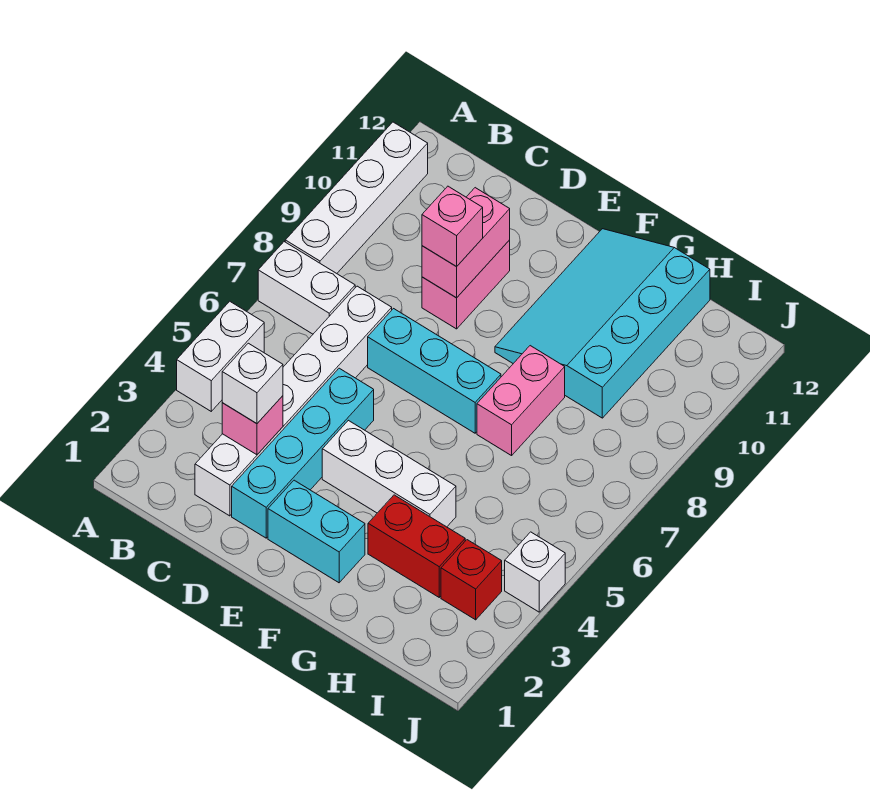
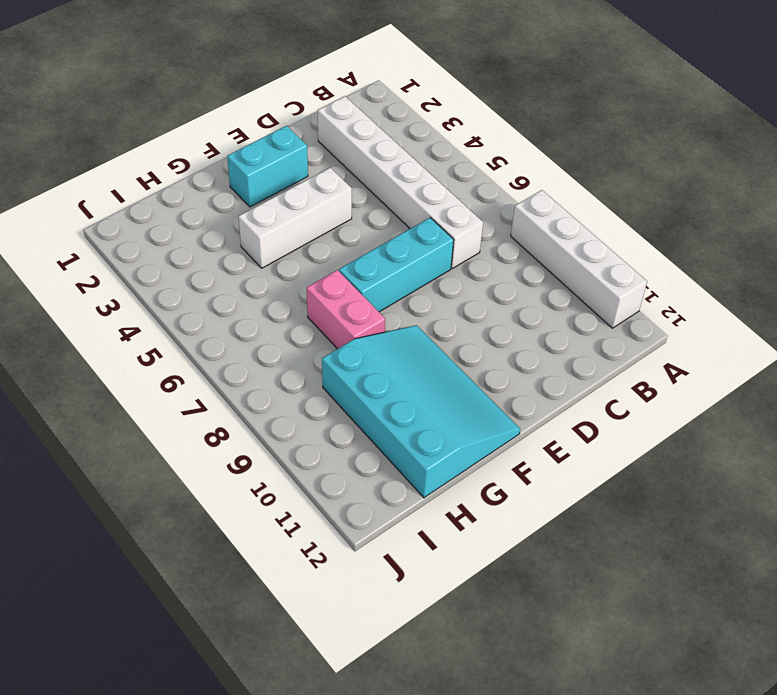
none -> white brick A4:A5 level 1
none -> white brick A7:B7 level 1
none -> cyan brick D2:D5 level 1

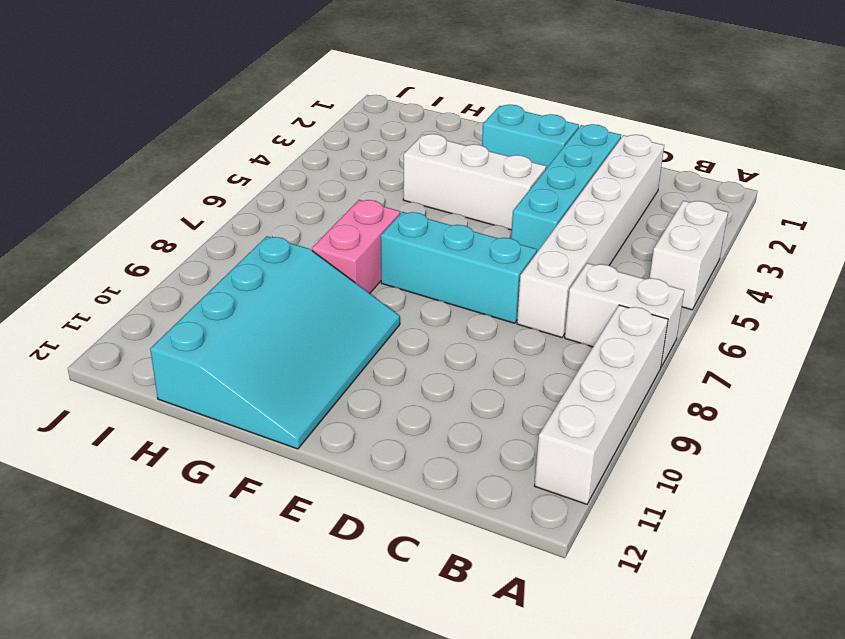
none -> pink brick D9:D10 level 1
none -> red brick G3:H3 level 1
none -> red brick I3 level 1

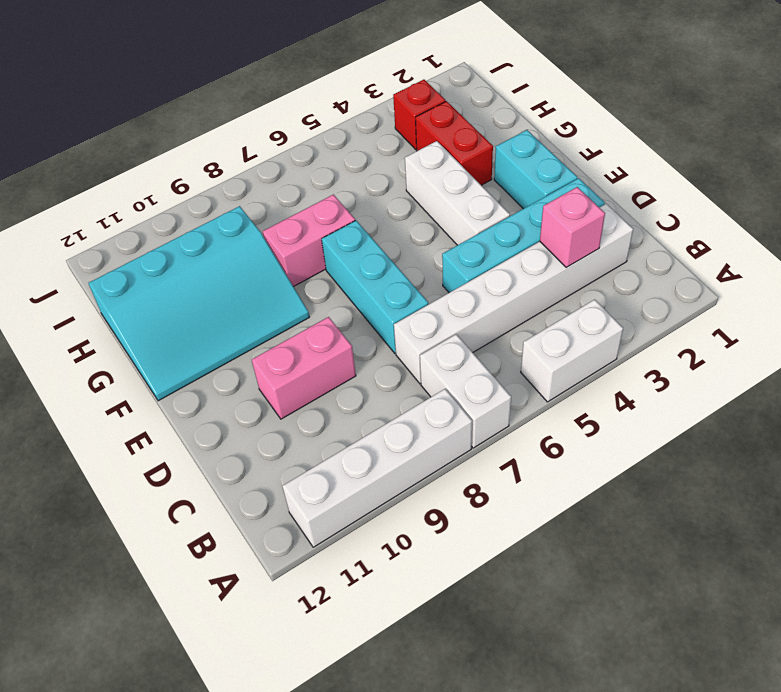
none -> white brick J4 level 1
none -> pink brick D9:D10 level 2
none -> white brick C3 level 3

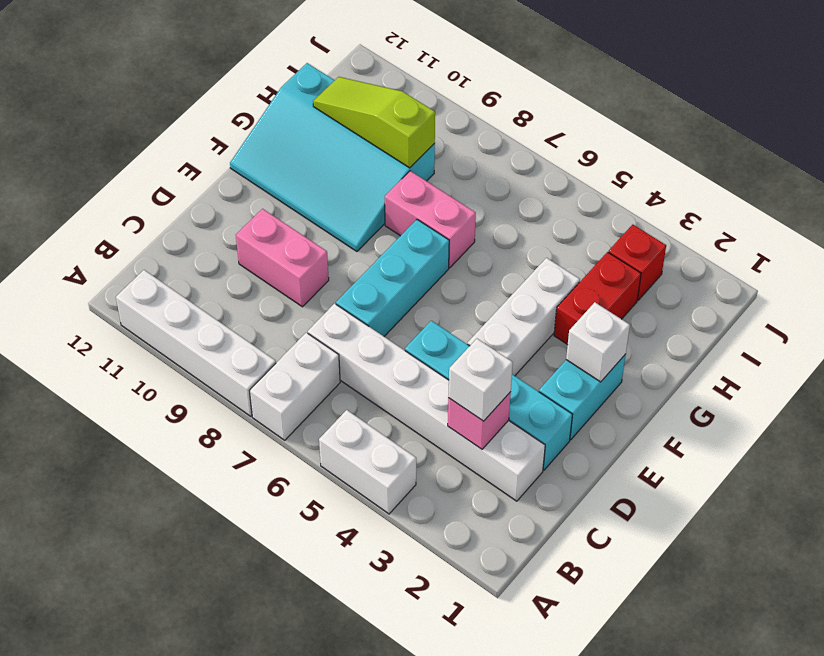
white brick F2 level 2 -> white brick J4 level 1
lime slope H9:H11 level 2 top 9 -> none
none -> pink brick D9:D10 level 2
none -> pink brick D9 level 3

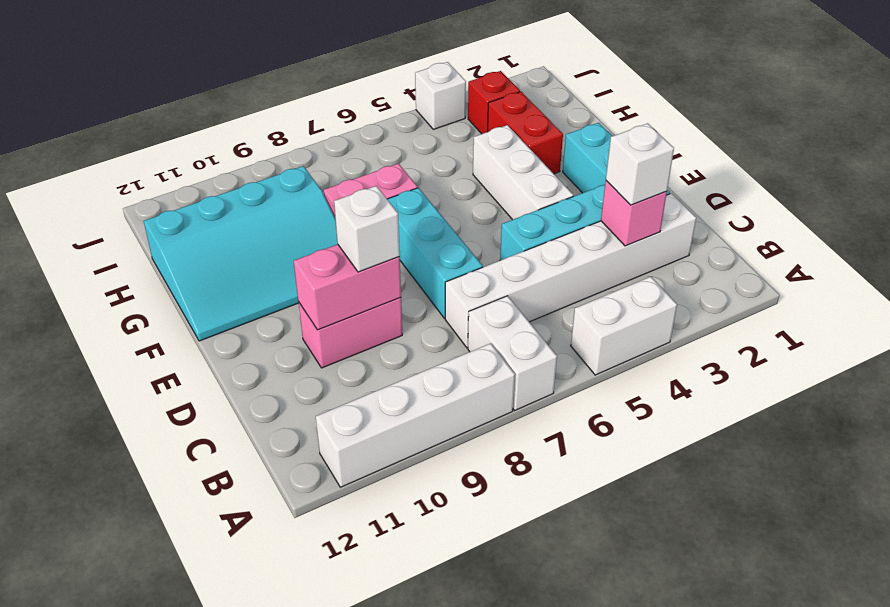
white brick D9 level 3 -> pink brick D9 level 3

